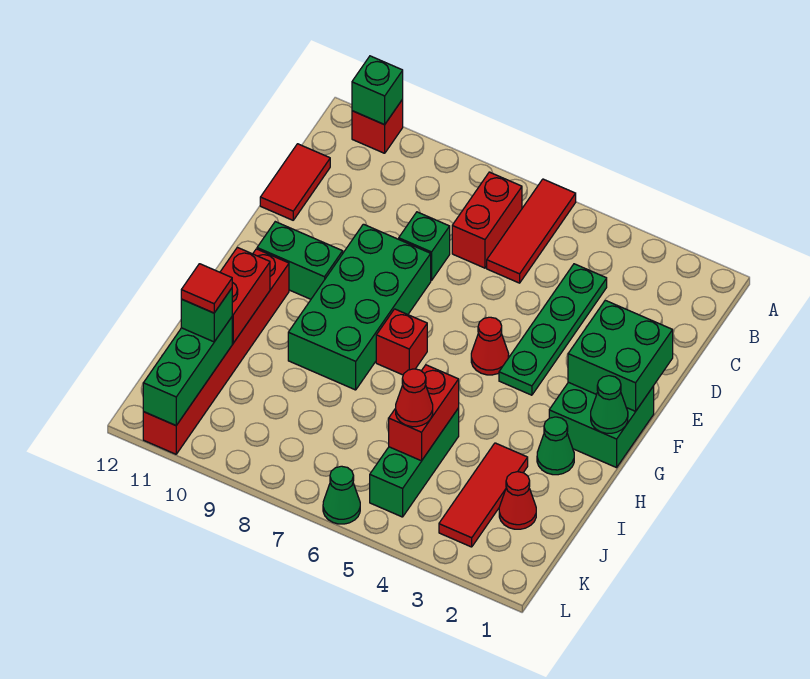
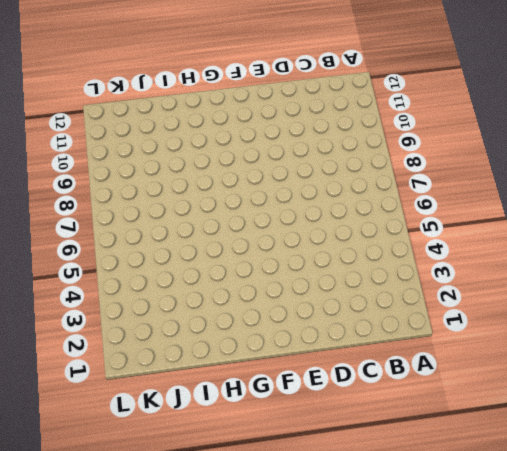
none -> red tile A6:C6 level 1
none -> red brick A11 level 1
none -> red brick B7:C7 level 1

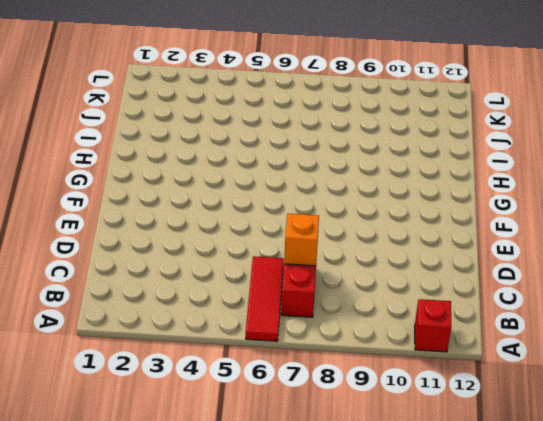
orange brick C7 level 2 -> none
none -> green plate C4:F4 level 1
none -> red tile C12:D12 level 1
none -> green brick D8 level 1

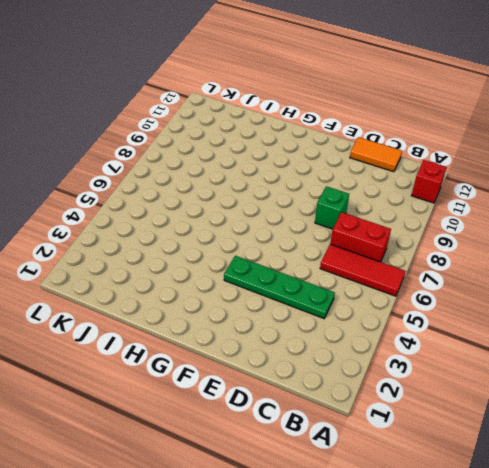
orange tile C12:D12 level 1 -> red tile C12:D12 level 1
none -> green brick E8:H9 level 1
none -> green brick F1:G2 level 1
none -> red cone F5 level 1

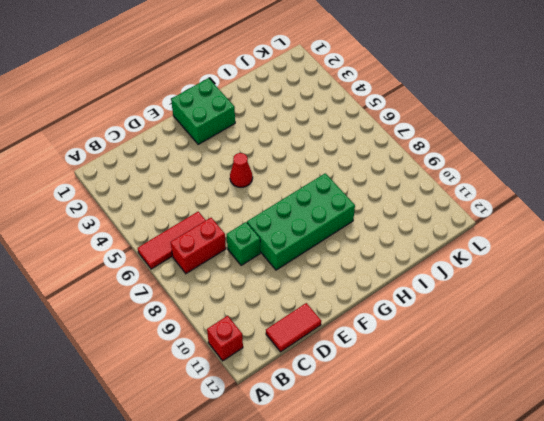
none -> green plate C4:F4 level 1
none -> green brick F10:F11 level 1
none -> red brick G7 level 1

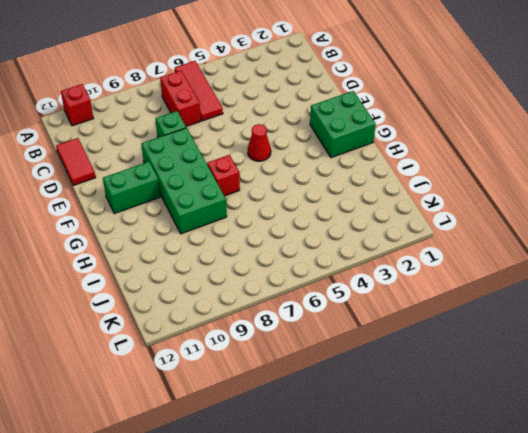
none -> green plate C4:F4 level 1
none -> red brick G11:L11 level 1
none -> green cone H2 level 1

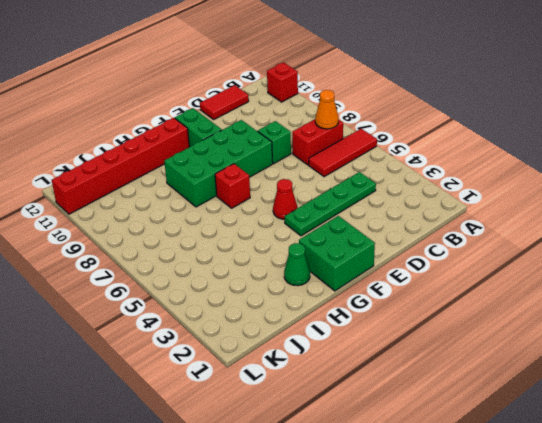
orange cone B7 level 2 -> none
none -> red tile I3:K3 level 1
none -> green brick I5:K5 level 1
none -> red cone J2 level 1

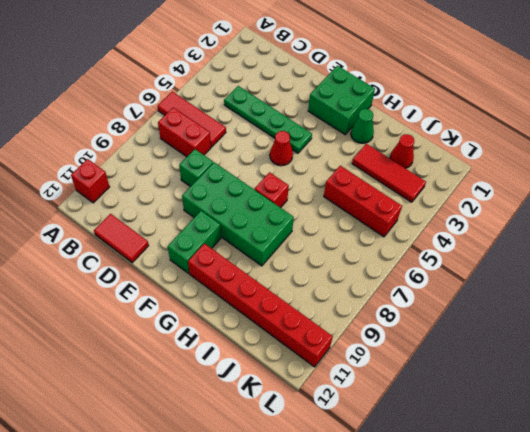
red brick I5:K5 level 1 -> green brick I5:K5 level 1
none -> green cone L6 level 1
none -> green brick A11 level 2
none -> green brick E1:F2 level 2

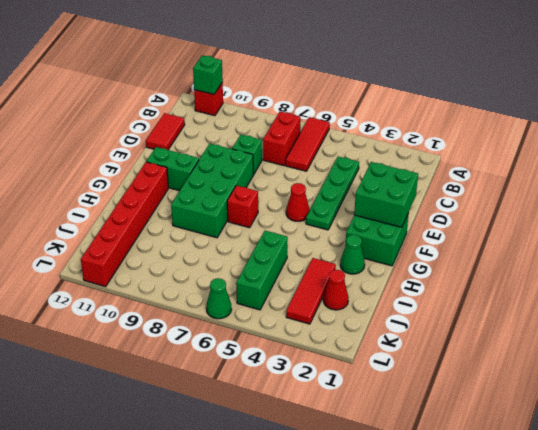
none -> green cone G1 level 2
none -> red brick H11:I11 level 2
none -> red brick I5:J5 level 2

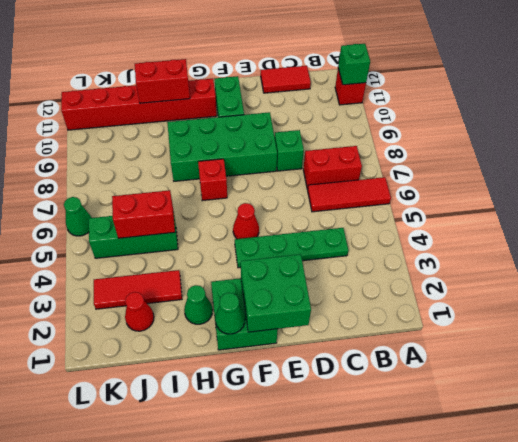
none -> green brick J11:L11 level 2
none -> red cone J5 level 3
none -> green brick J11 level 3

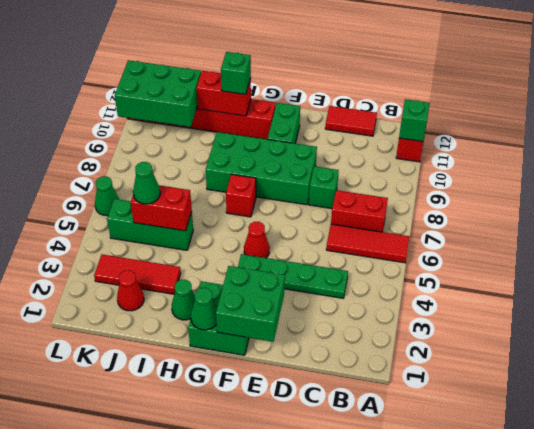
green brick H11 level 3 -> green brick J11 level 3
green cone J5 level 3 -> red cone J5 level 3
green brick J10:L11 level 2 -> green brick J11:L11 level 2
none -> red tile J11 level 4

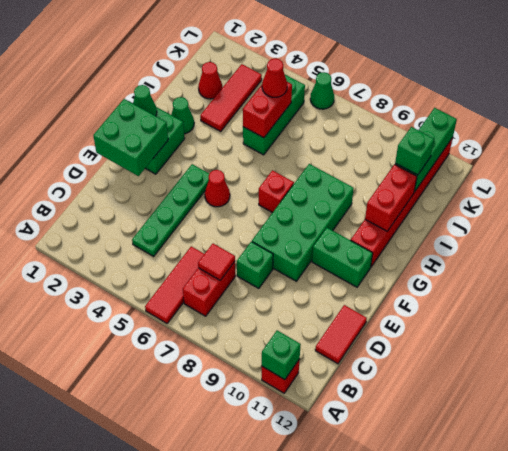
red tile C7 level 2 -> red tile J11 level 4

